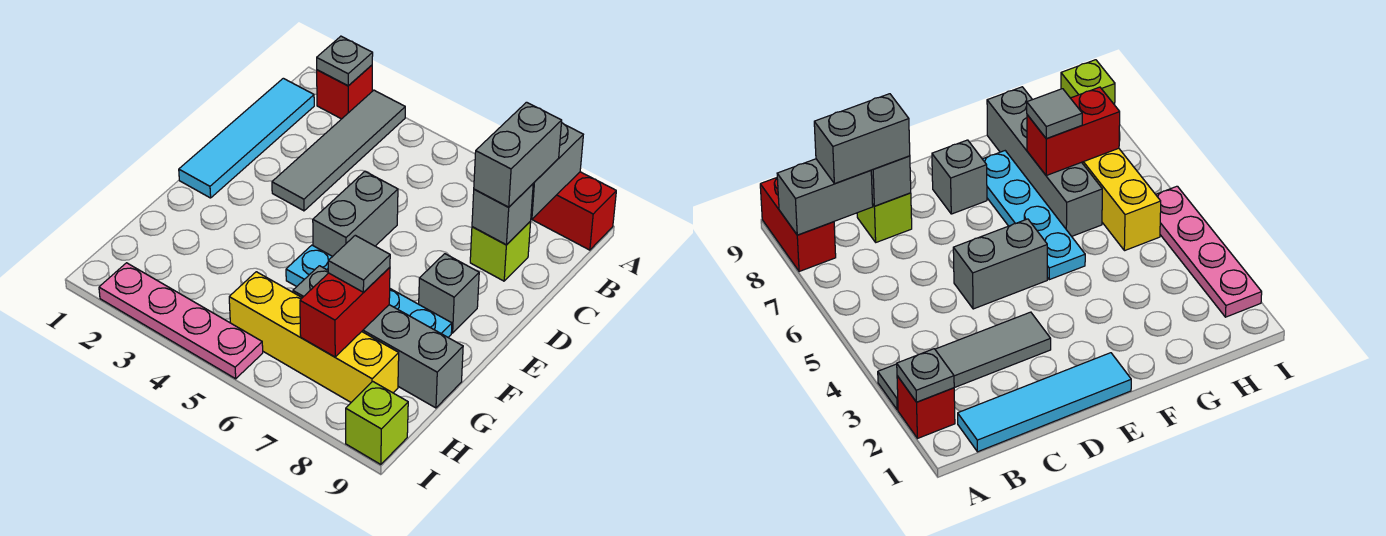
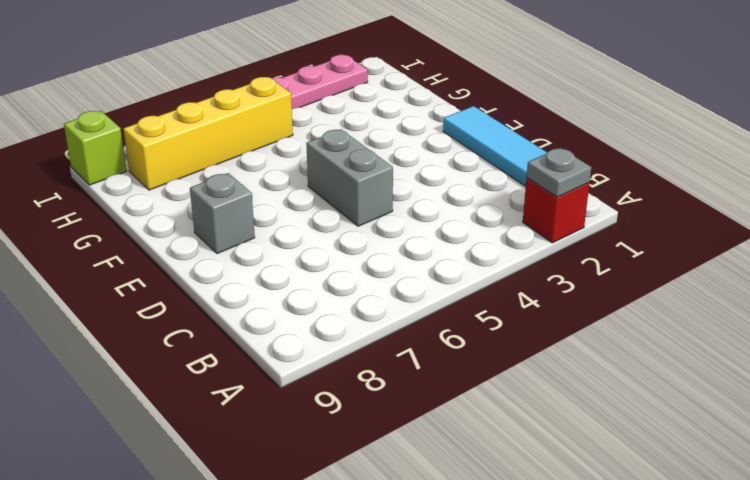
none -> grey tile A3:D3 level 1
none -> red brick A8:A9 level 1
none -> lime brick C8 level 1

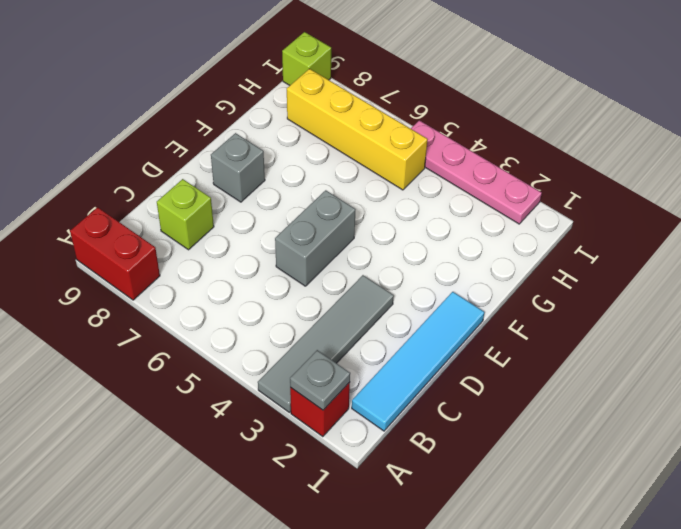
none -> cyan plate F5:F8 level 1
none -> grey brick G6:G9 level 1
none -> grey brick A8:B8 level 2

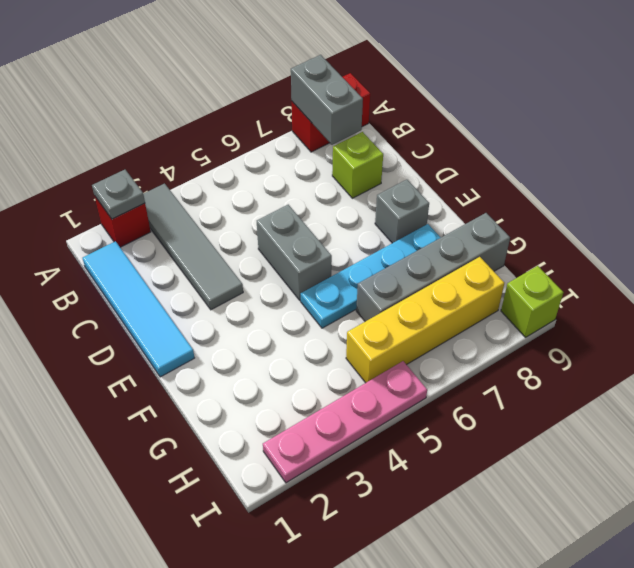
none -> grey brick C8 level 2
none -> red brick G7:H7 level 2
none -> grey brick B8:C8 level 3

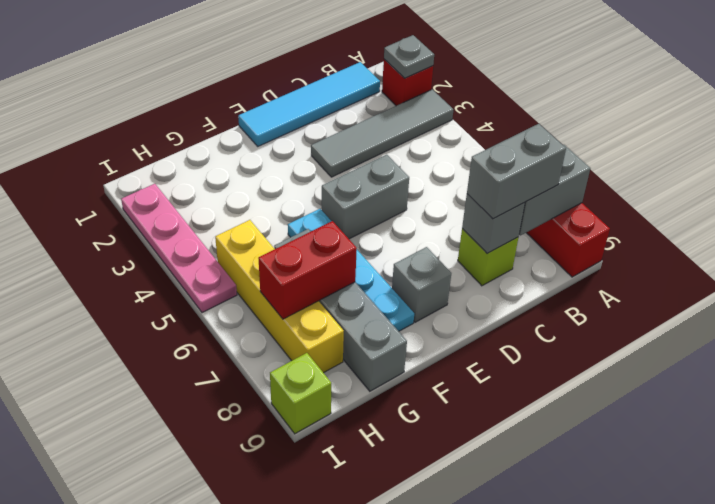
none -> grey tile G7 level 3

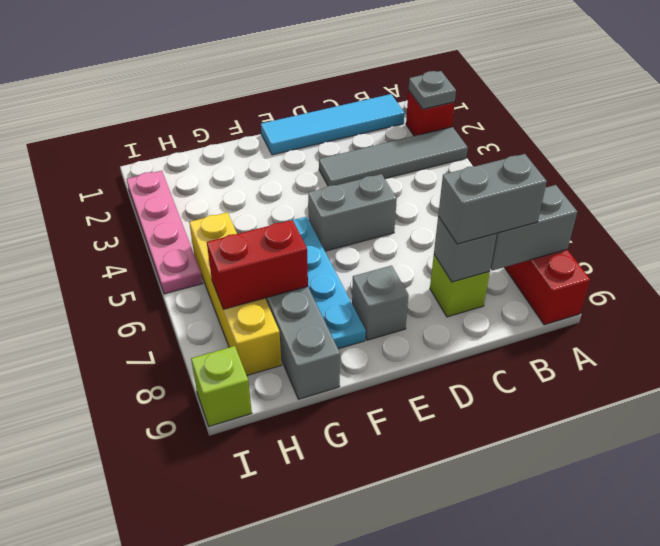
none -> grey tile G7 level 3

